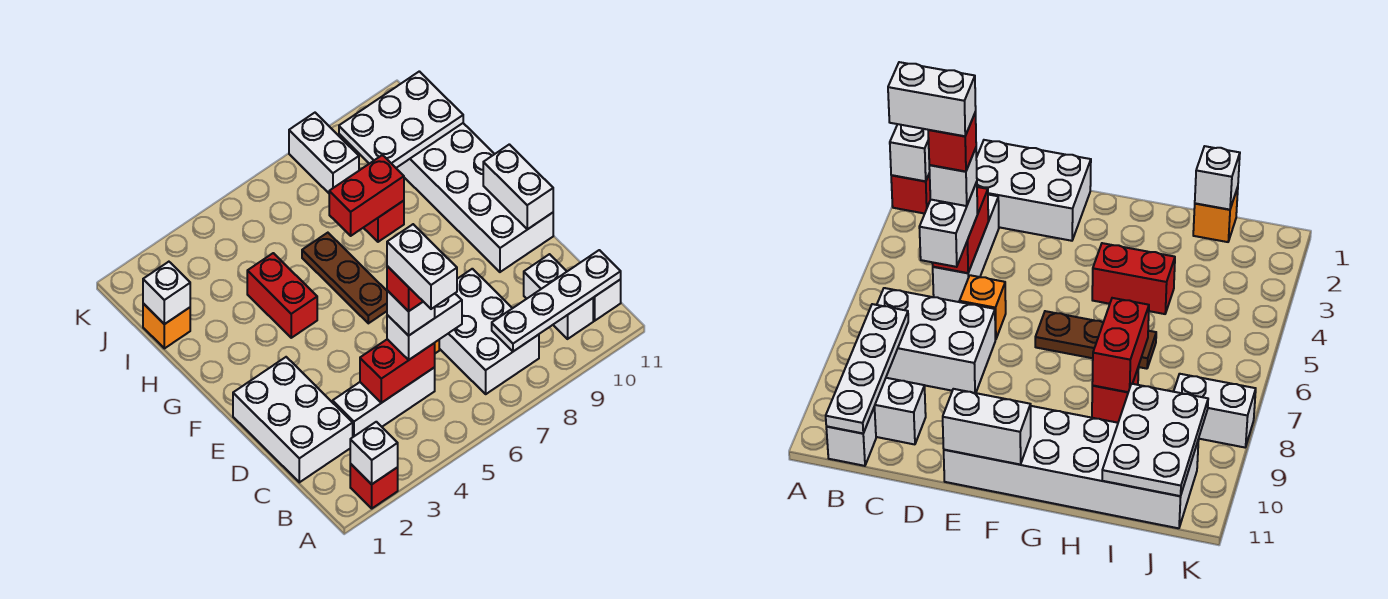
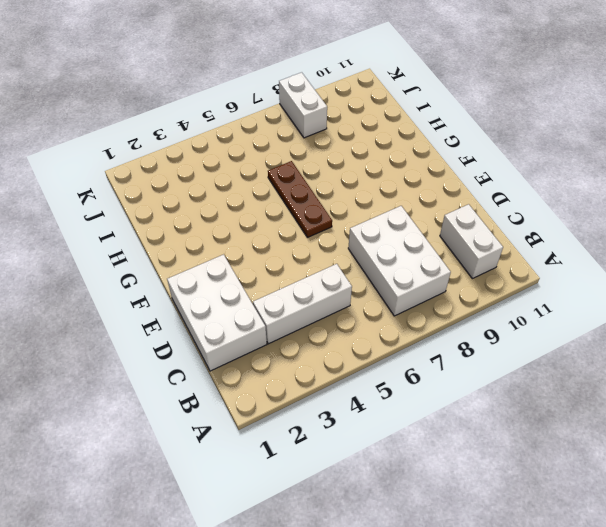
none -> red brick A2 level 1
none -> white brick B11 level 1
none -> orange brick D6 level 1

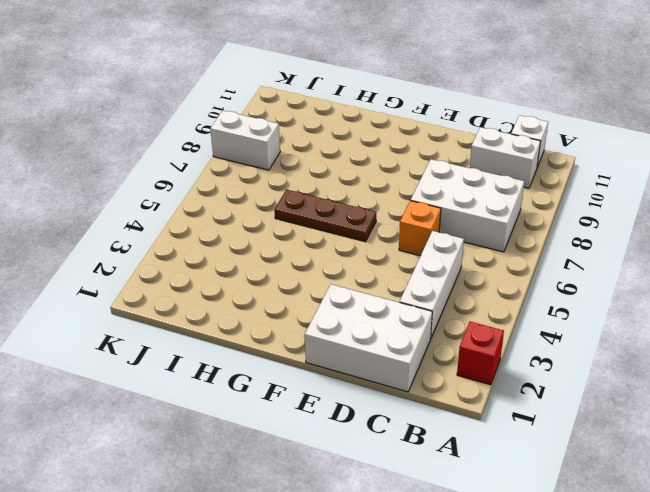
none -> white brick E10:J11 level 1
none -> red brick G4:H4 level 1
none -> red brick H8 level 1

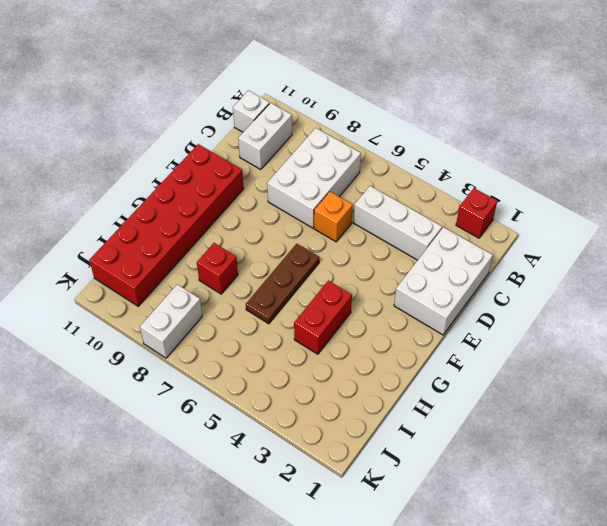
red brick E10:J11 level 1 -> white brick E10:J11 level 1
none -> orange brick I1 level 1
none -> white brick A2 level 2
none -> white plate B8:B11 level 2

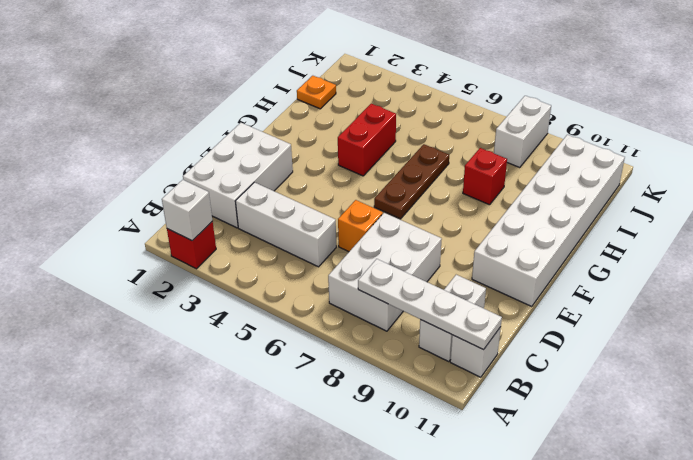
orange plate I1 level 1 -> orange brick I1 level 1
none -> red brick C4:C5 level 2
none -> white brick E11:F11 level 2
none -> red brick H7:H8 level 2

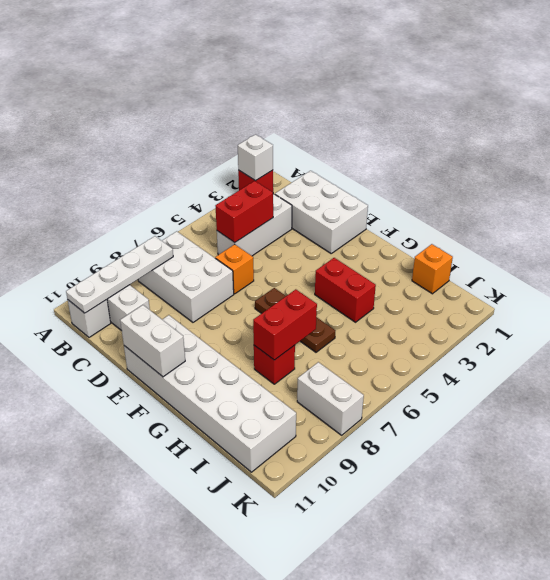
none -> white brick I1 level 2
none -> white plate I9:J11 level 2
none -> white brick C5:C6 level 3

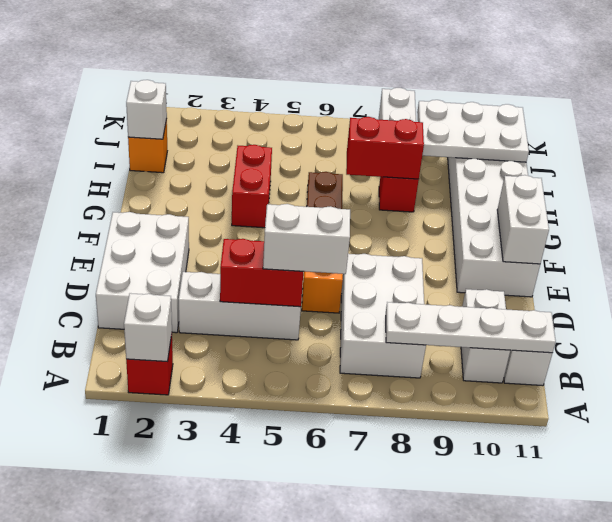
none -> white brick C5 level 4
none -> red brick C5 level 5
none -> white brick B5:C5 level 6

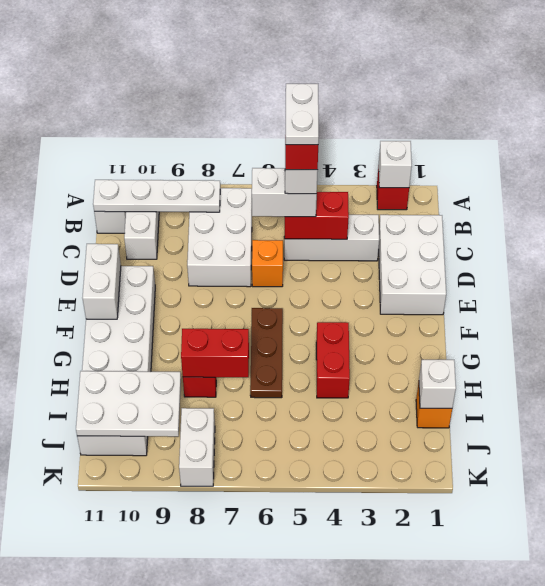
white plate B5:C5 level 6 -> white brick B5:C5 level 6

